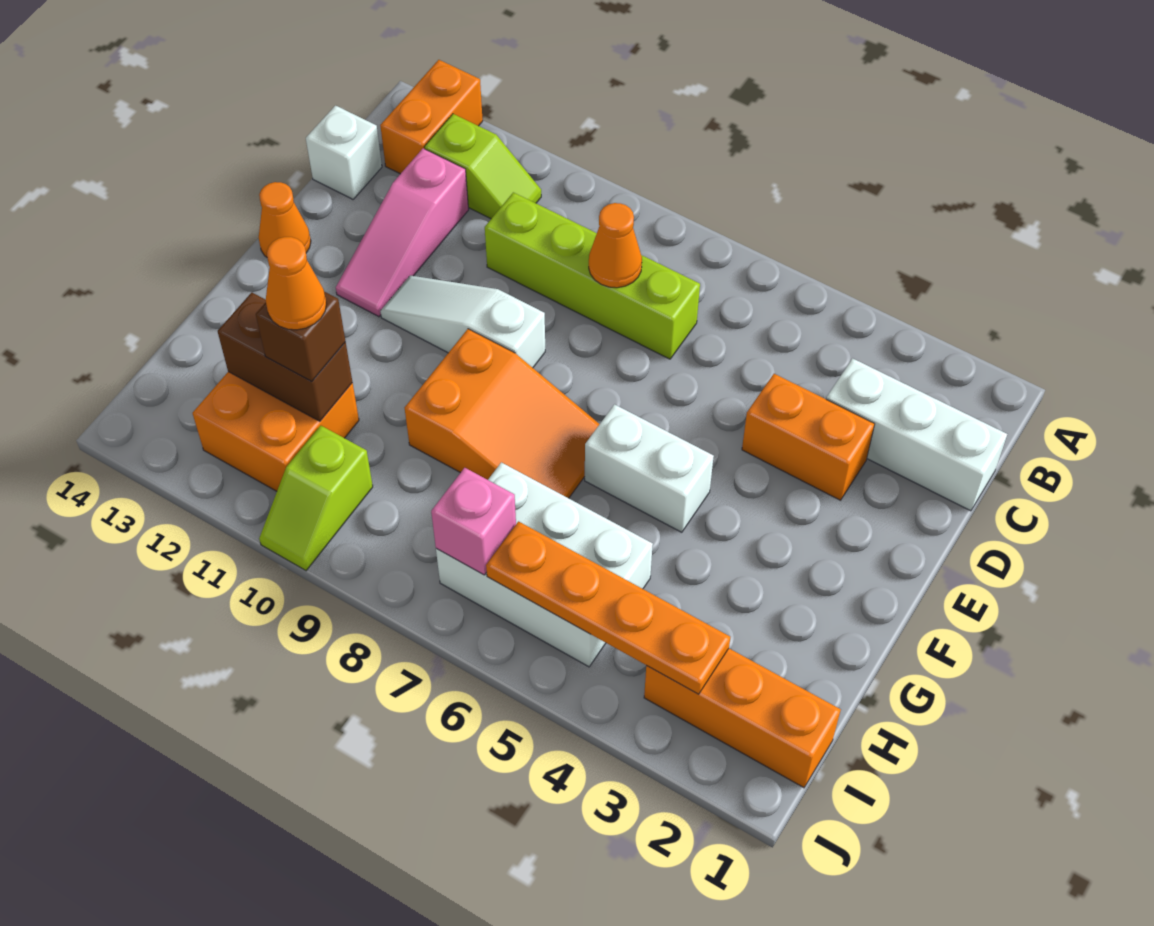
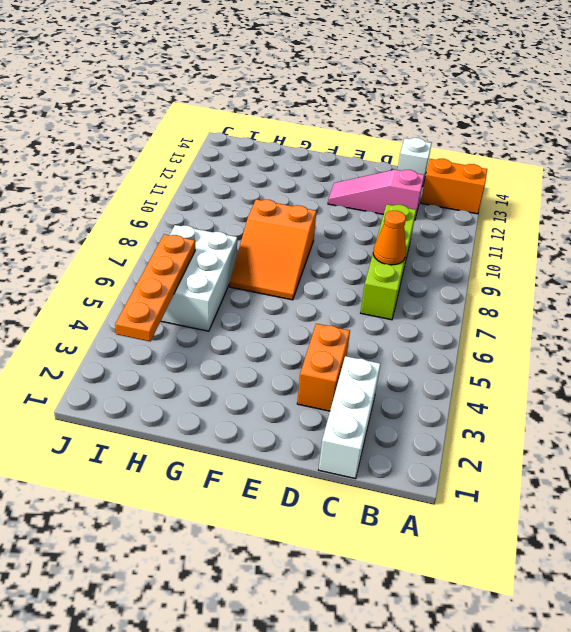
none -> lime slope B11:B12 level 1 top 12
none -> white slope E9:E11 level 1 top 9
none -> orange cone E14 level 1

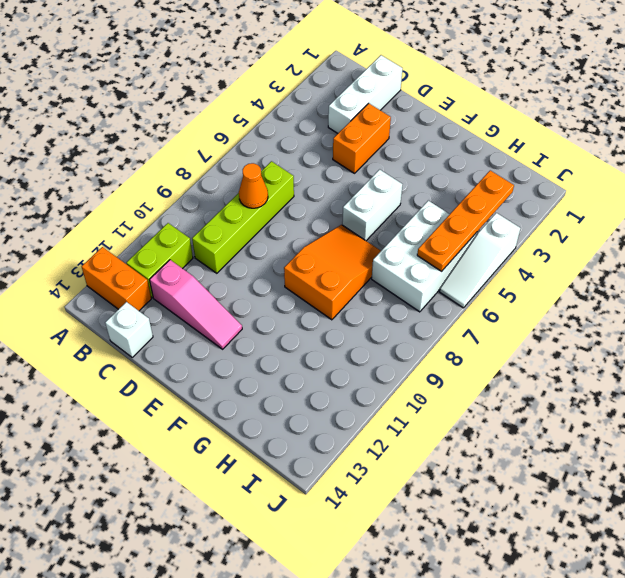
lime brick B11:B12 level 1 -> lime slope B11:B12 level 1 top 12
white slope J4:J6 level 1 top 4 -> white slope E9:E11 level 1 top 9
none -> orange cone E14 level 1
none -> orange brick H11:I12 level 1
none -> orange brick I1:I3 level 1

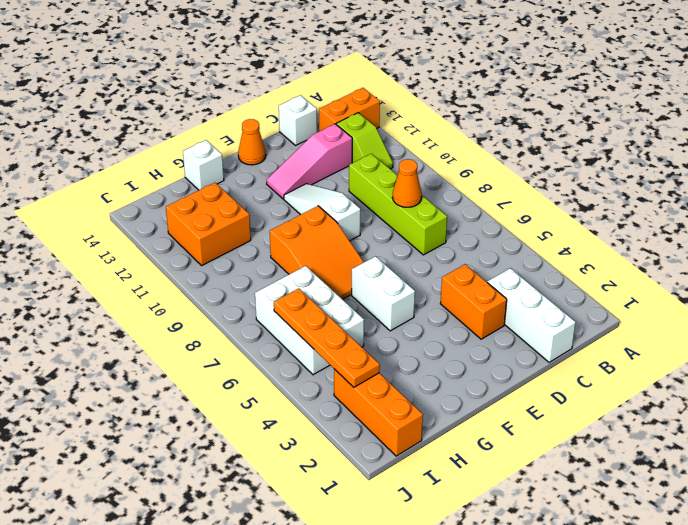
white brick G14 level 1 -> none
none -> lime slope I10:J10 level 1 top I
none -> brown brick H11:H12 level 2
none -> pink brick I7 level 2

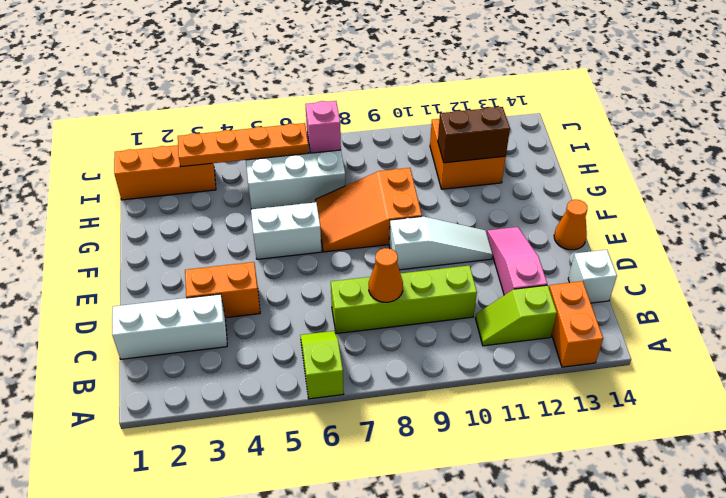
lime slope A6:B6 level 1 top A -> lime slope I10:J10 level 1 top I
none -> brown brick H11 level 3
none -> orange cone H11 level 4

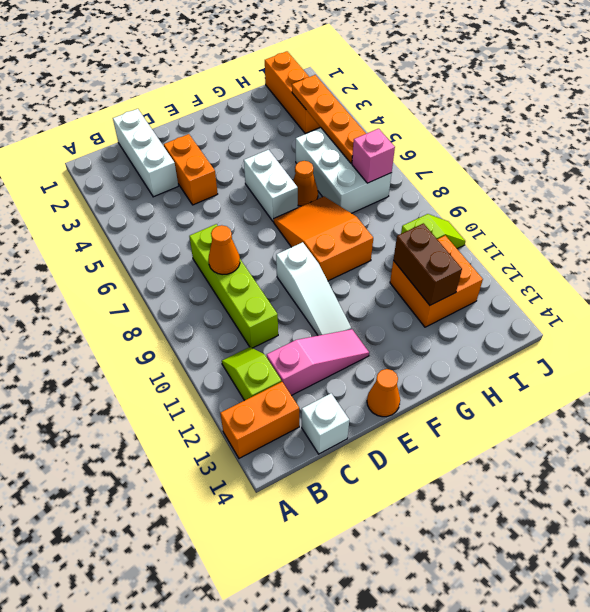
orange cone G6 level 1 -> orange cone H11 level 4
none -> brown brick H11 level 3

